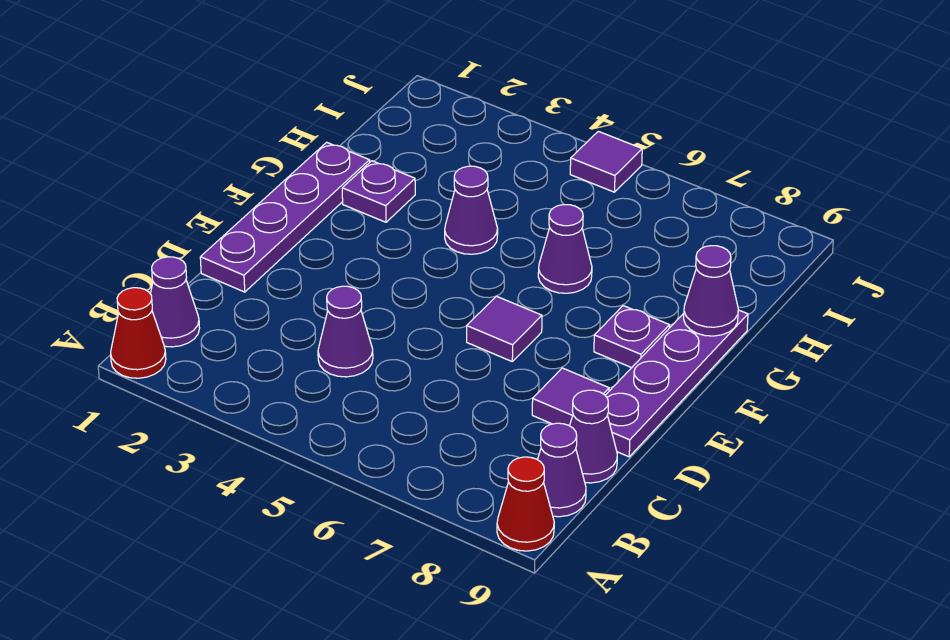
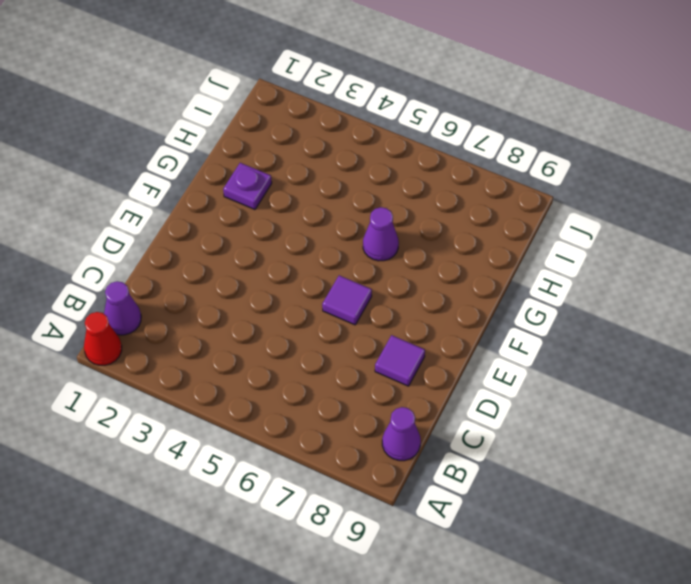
none -> red cone A9 level 1
none -> purple cone C4 level 1
none -> purple cone C9 level 1

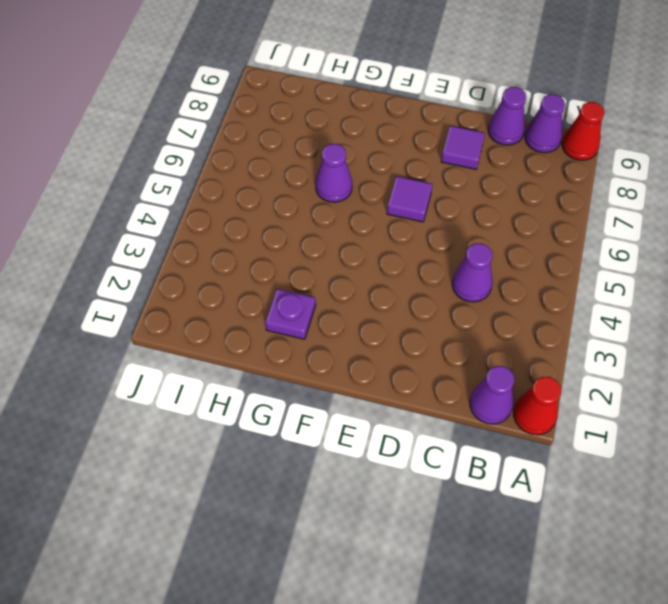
none -> purple plate D1:G1 level 1
none -> purple plate D9:G9 level 1
none -> purple plate F8 level 1

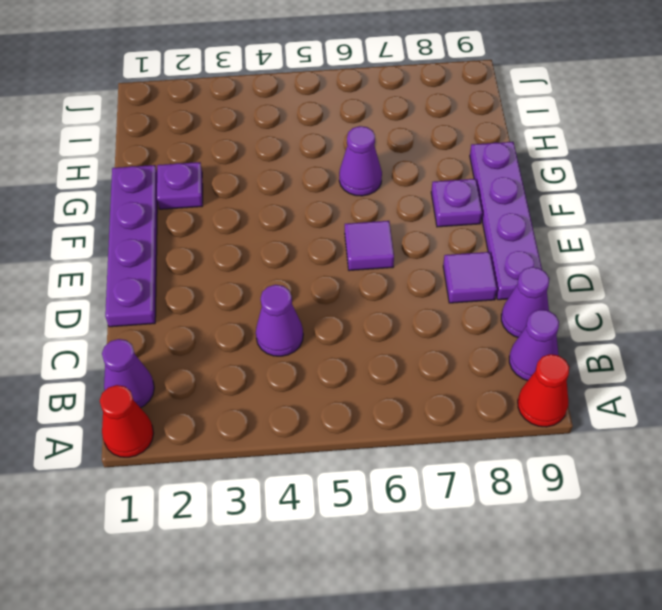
none -> purple cone G4 level 1
none -> purple tile J5 level 1
none -> purple cone G9 level 2

